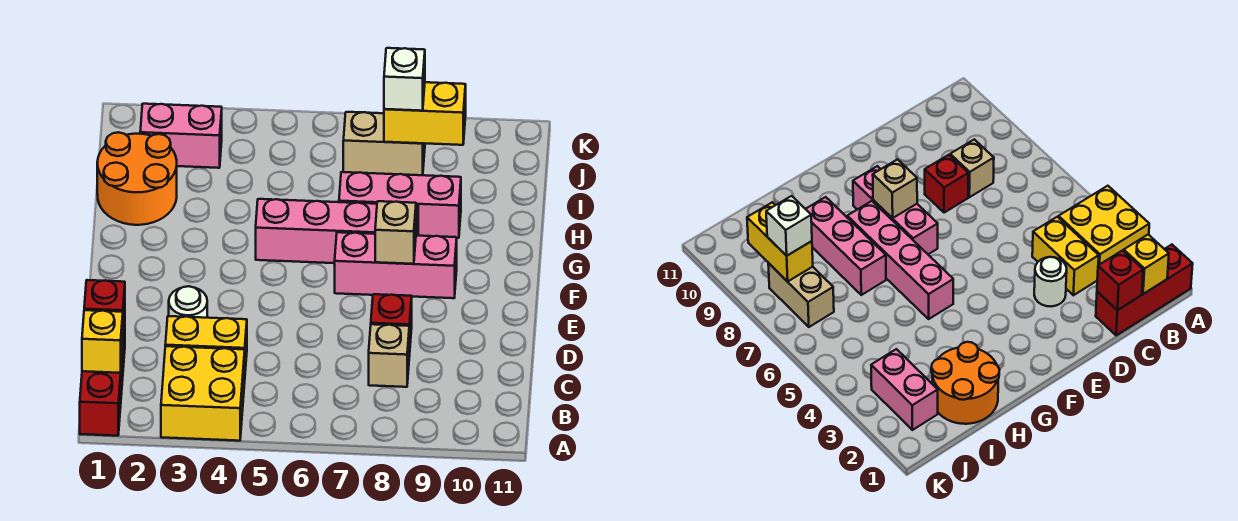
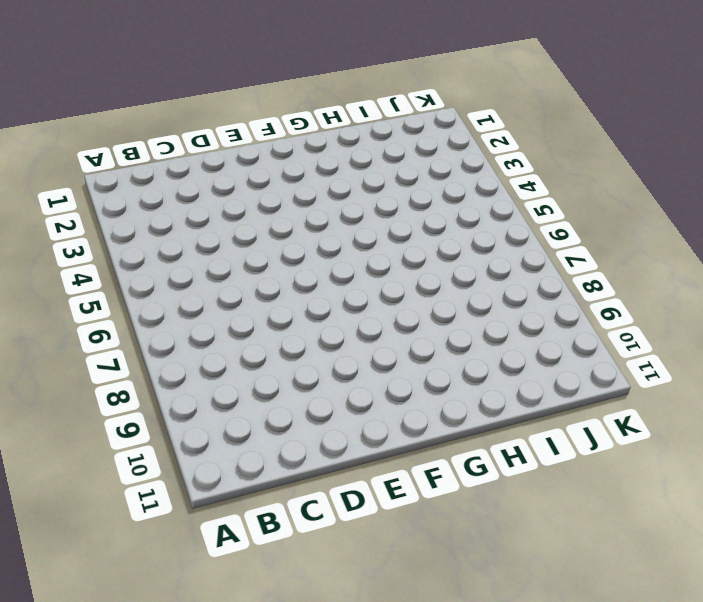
none -> red brick A1:C1 level 1
none -> yellow brick A3:B4 level 1
none -> yellow brick C3:C4 level 1

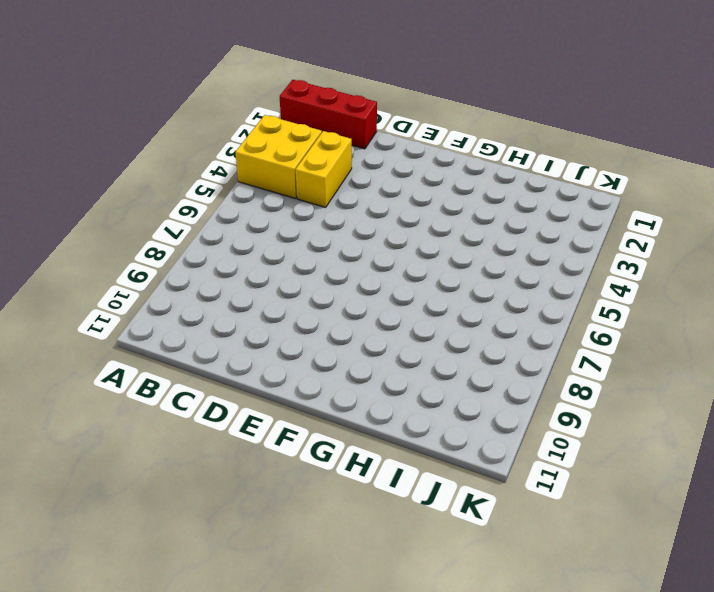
none -> tan brick C8 level 1
none -> white round brick D3 level 1
none -> red brick D8 level 1

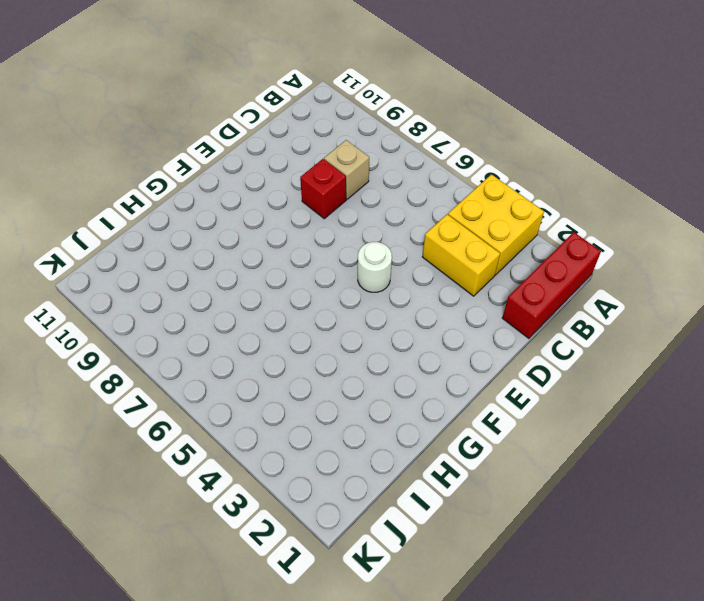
white round brick E5 level 1 -> white round brick D3 level 1
none -> pink brick F7:F9 level 1
none -> pink brick G5:G8 level 1
none -> orange round brick H1:I2 level 1

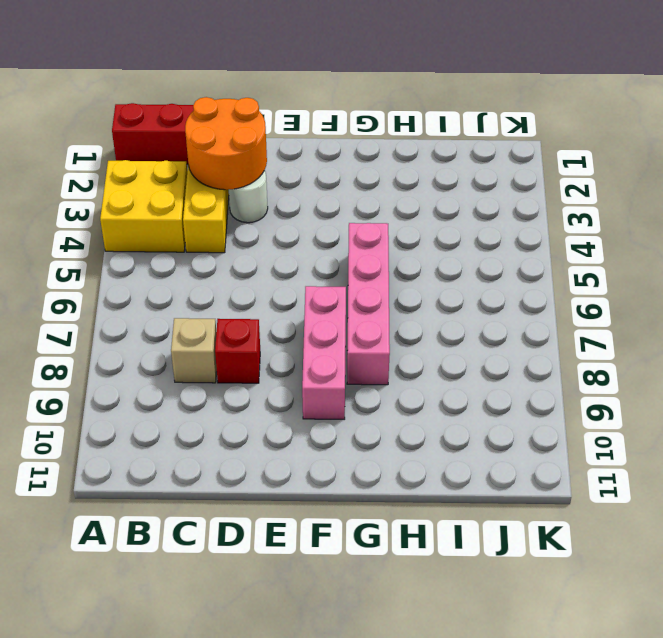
orange round brick C2:D3 level 2 -> orange round brick H1:I2 level 1
none -> pink brick H7:H9 level 1
none -> pink brick J2:J3 level 1
none -> tan brick J7:J8 level 1

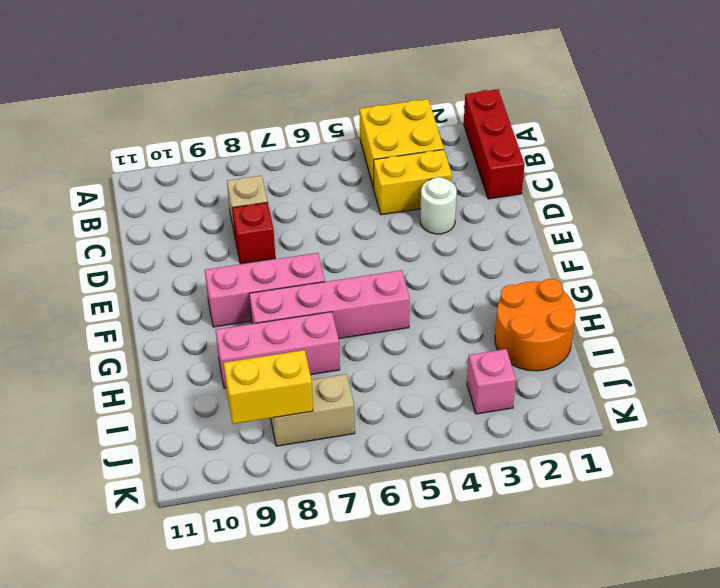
pink brick J3 level 1 -> pink brick J2:J3 level 1
none -> yellow brick B1 level 2
none -> red brick C1 level 2
none -> tan brick F8 level 2

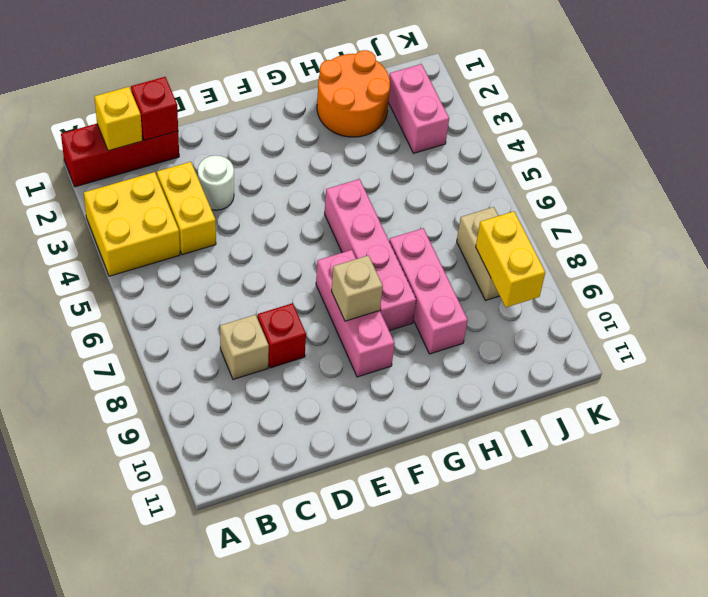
none -> white brick J8 level 3

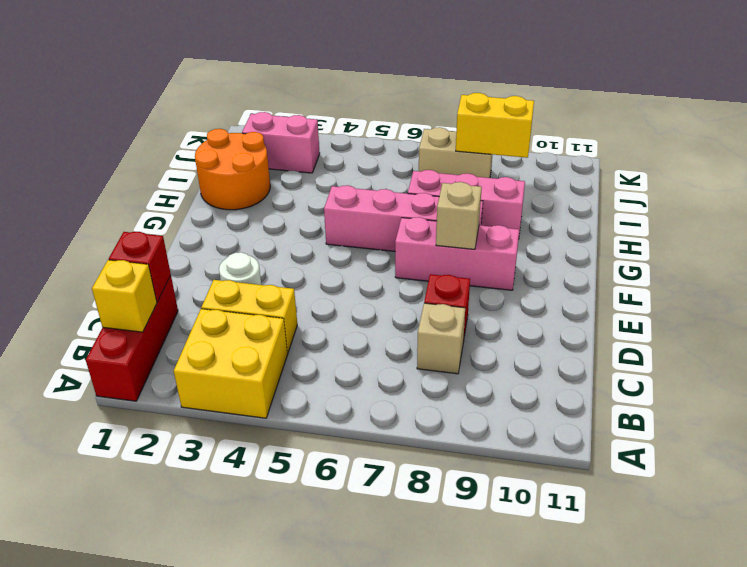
none -> white brick J8 level 3

